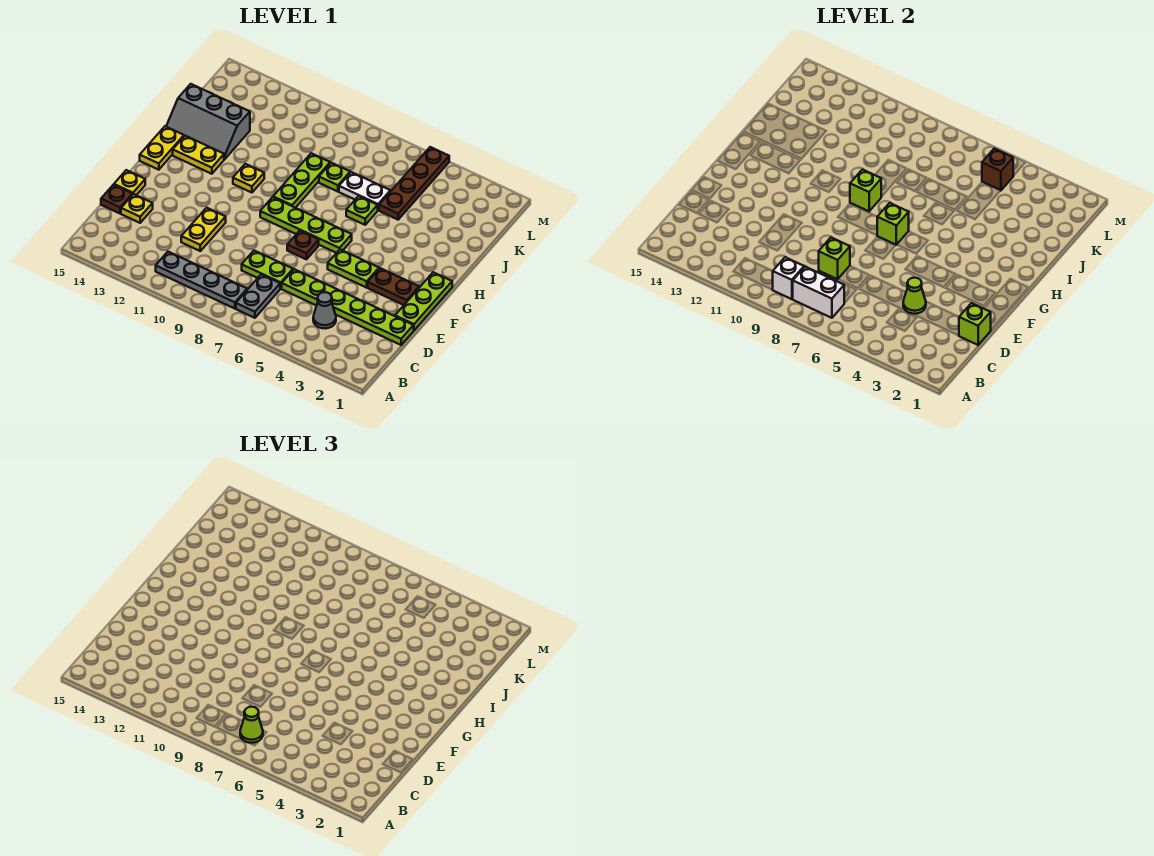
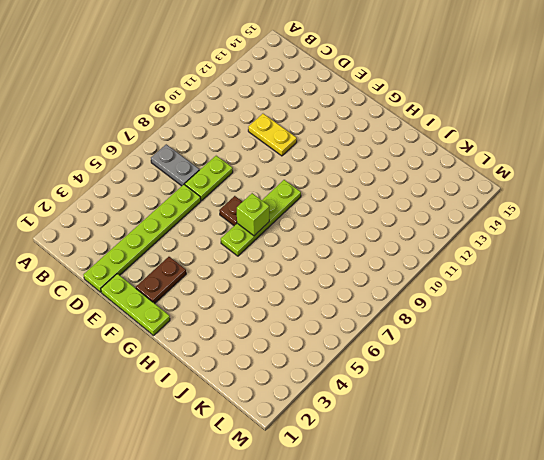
none -> grey plate B8:B11 level 1
none -> grey cone C4 level 1
none -> yellow plate D14 level 1
none -> brown plate D15 level 1

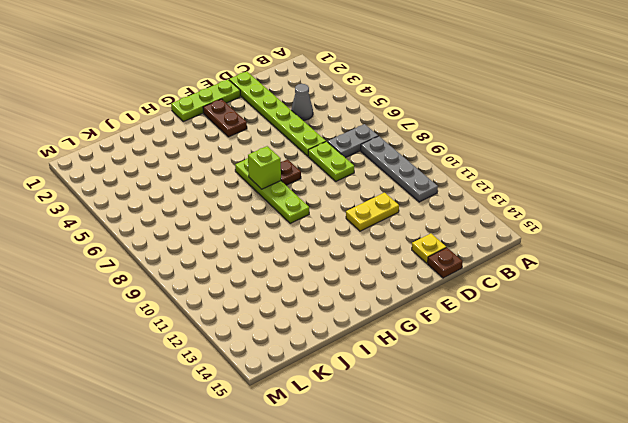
none -> yellow plate E15 level 1
none -> lime plate F4:F5 level 1
none -> yellow plate G15:H15 level 1
none -> lime plate H9:J9 level 1

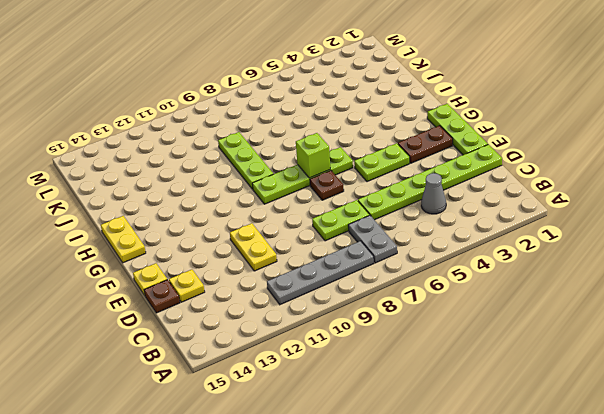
none -> yellow plate H11 level 1
none -> yellow plate H13:H14 level 1
none -> lime plate I6 level 1
none -> grey slope I13:J15 level 1 top J

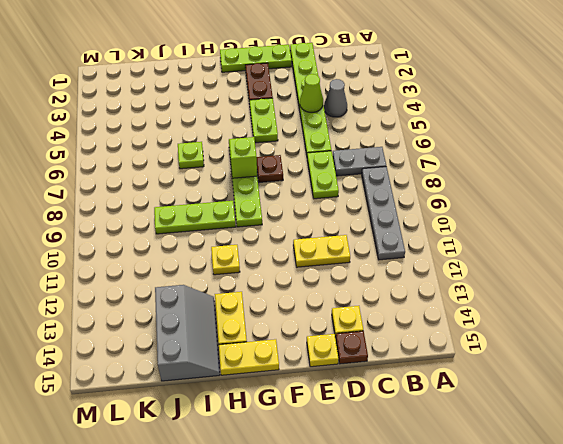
none -> brown plate J5:M5 level 1
none -> white plate J6:J7 level 1
none -> lime plate J8 level 1
none -> white brick B7:B8 level 2

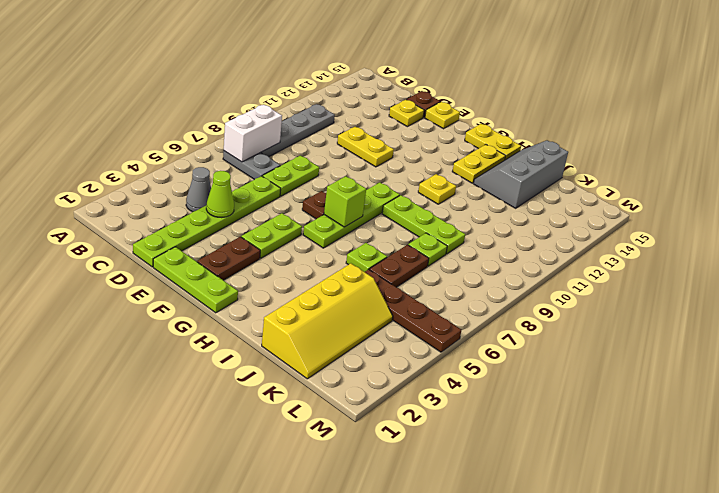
yellow slope J1:K4 level 1 top J -> none
brown plate J6:J7 level 1 -> white plate J6:J7 level 1
none -> white brick B9 level 2
none -> lime brick D1 level 2
none -> lime brick D8 level 2
none -> lime brick H9 level 2

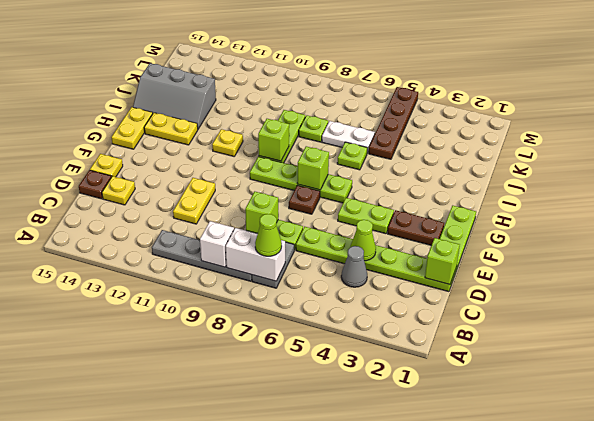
none -> brown brick L5 level 2

